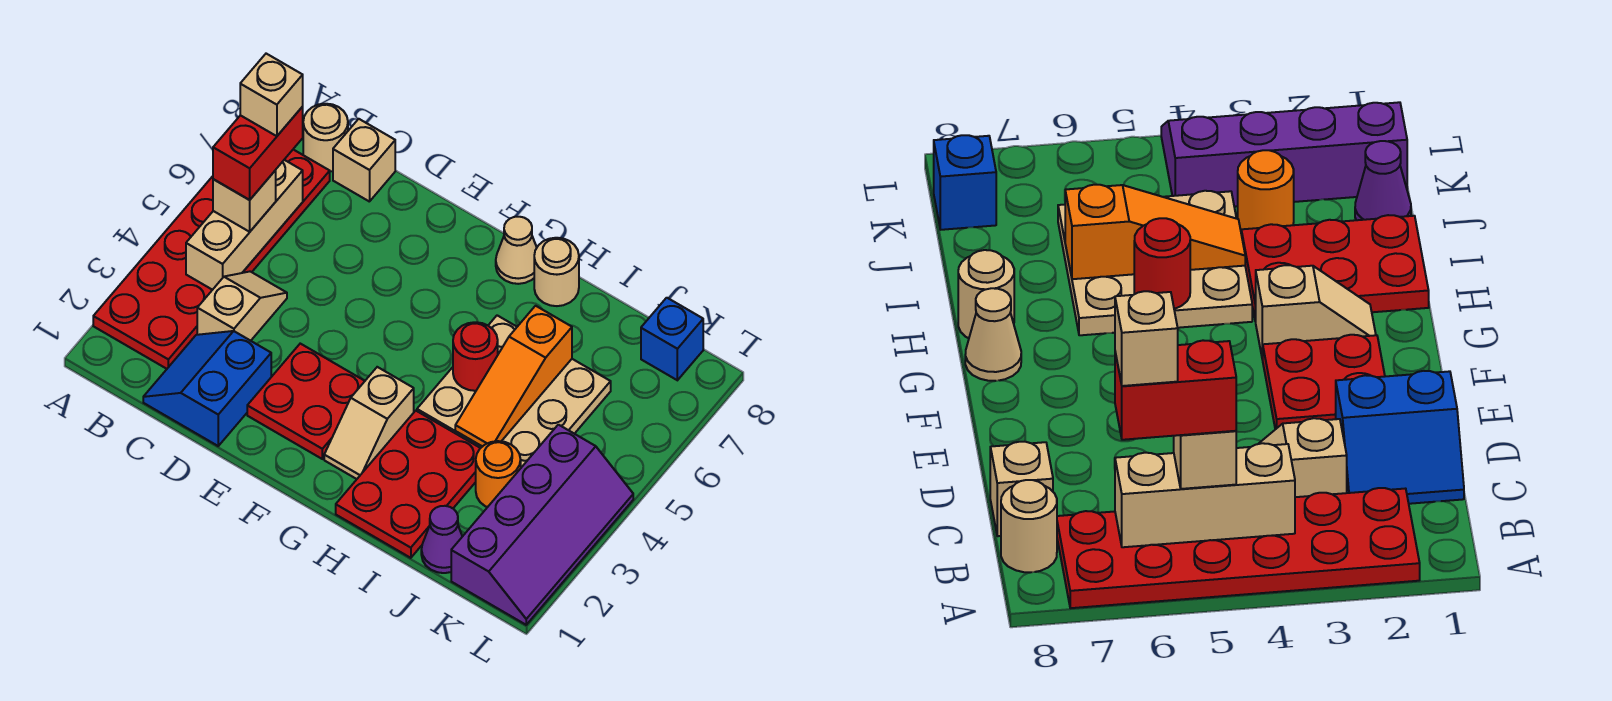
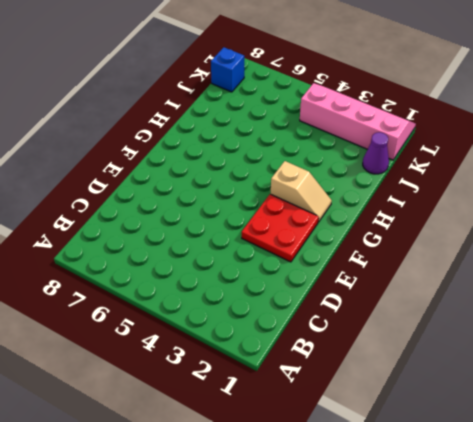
pink slope K1:L4 level 1 top K -> purple slope K1:L4 level 1 top K
none -> red plate A2:B7 level 1
none -> tan round brick B8 level 1
none -> blue slope C1:D2 level 1 top D

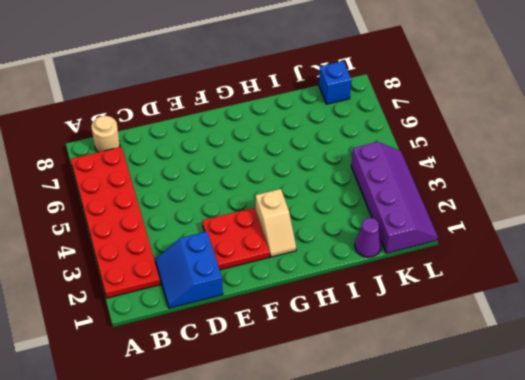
none -> tan slope C3:C4 level 1 top 3
none -> tan brick C8 level 1
none -> tan cone G8 level 1

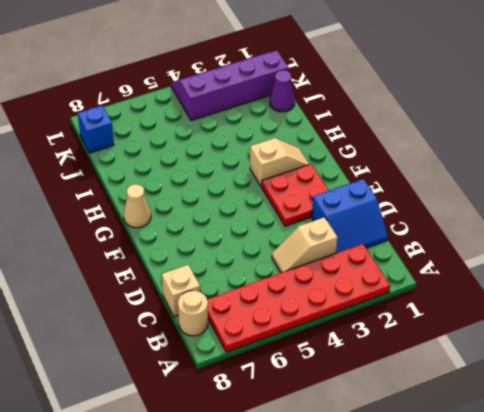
none -> red plate H1:I3 level 1
none -> tan plate H4:J6 level 1
none -> tan round brick H8 level 1

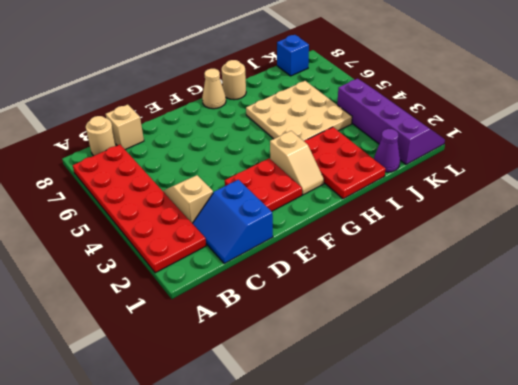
none -> orange round brick J3 level 1
none -> tan brick B4:B6 level 2
none -> red round brick H5 level 2

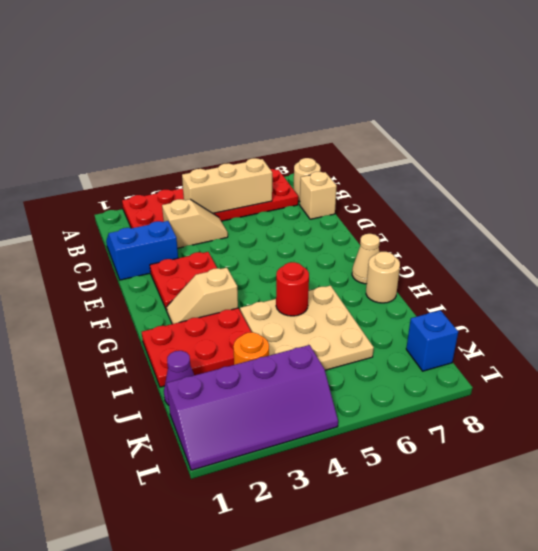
none -> orange slope I4:I6 level 2 top 6
none -> tan brick B5 level 3
none -> red brick B5:B6 level 4

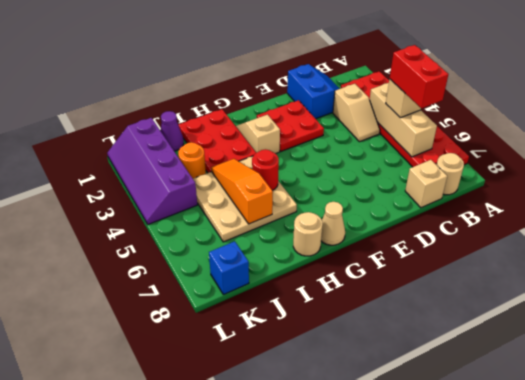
none -> tan brick B6 level 5

